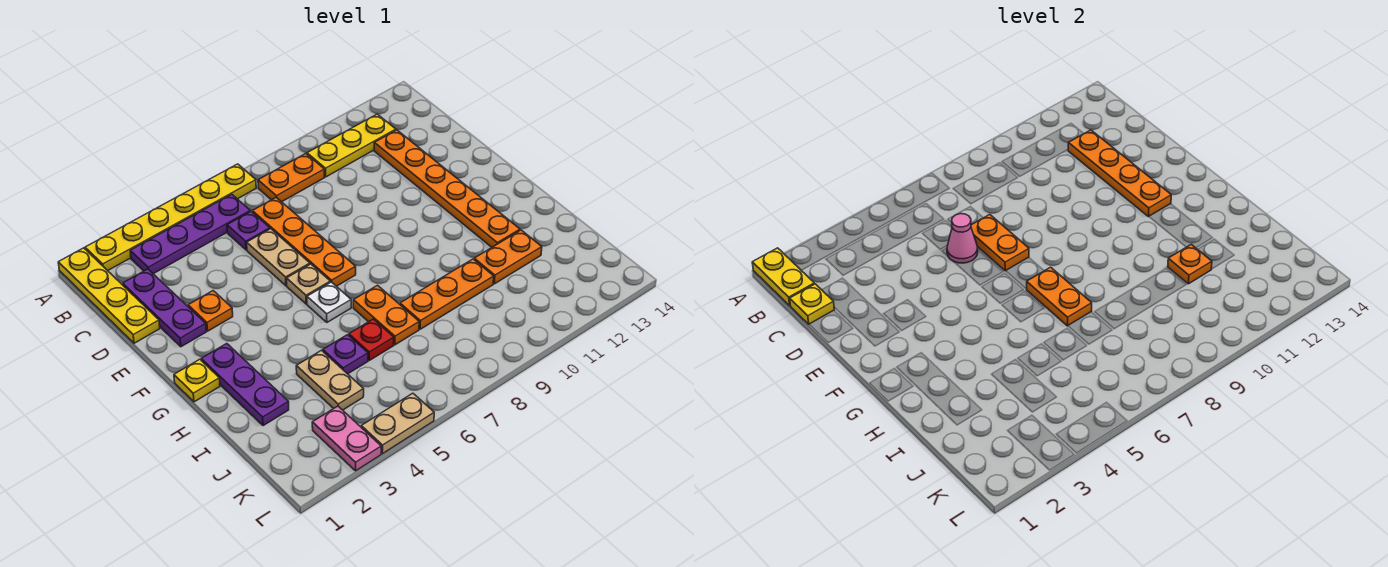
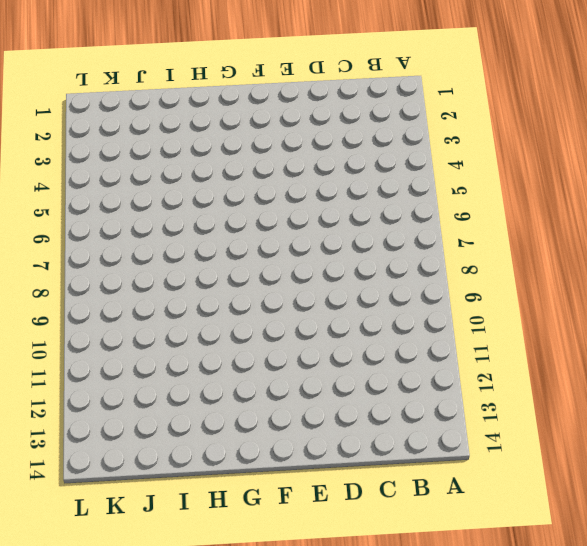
none -> yellow plate A1:D1 level 1
none -> yellow plate A2:A7 level 1
none -> purple plate B3:B6 level 1
none -> orange plate B8:B9 level 1

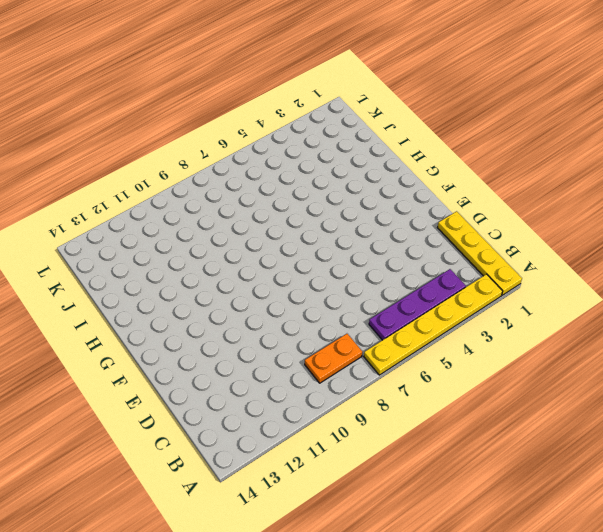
none -> yellow plate B10:B12 level 1
none -> purple plate C2:E2 level 1
none -> purple plate C6 level 1
none -> orange plate C7:F7 level 1

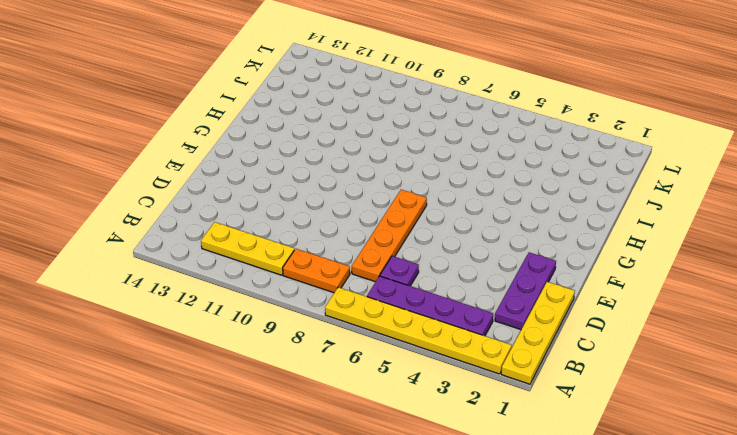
none -> orange plate C12:H12 level 1
none -> tan plate D6:E6 level 1
none -> orange plate E3 level 1
none -> tan plate F6 level 1

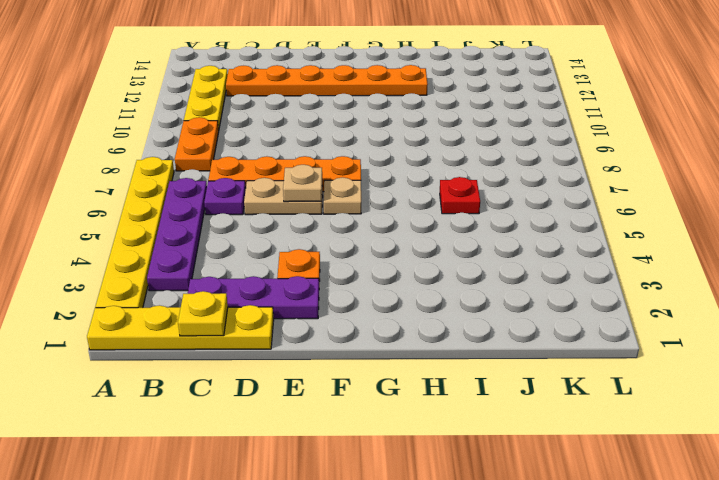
tan plate E6 level 2 -> none
none -> yellow plate G1 level 1
none -> purple plate G2:I2 level 1
none -> white plate G6 level 1
none -> orange plate H7:I7 level 1

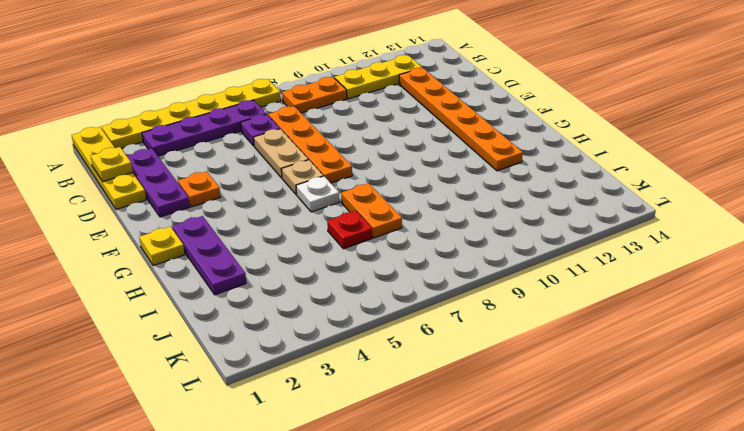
none -> tan plate I4:J4 level 1
none -> purple plate I5 level 1
none -> orange plate I8:I10 level 1
none -> orange plate I11:I12 level 1

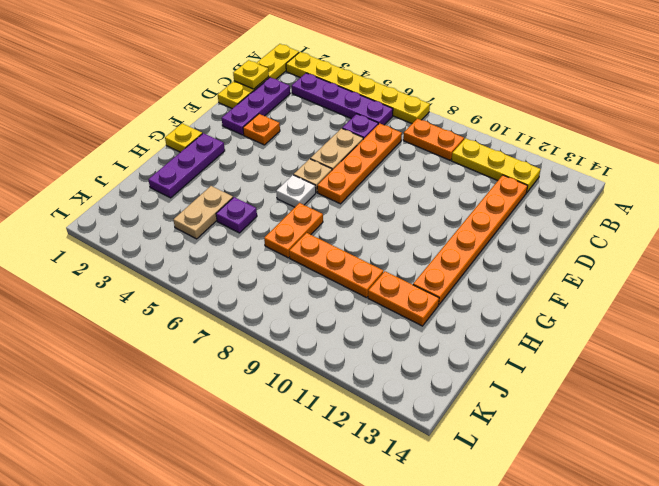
none -> red plate I6 level 1
none -> pink plate K3:L3 level 1
none -> tan plate L4:L5 level 1
none -> yellow plate A1:B1 level 2

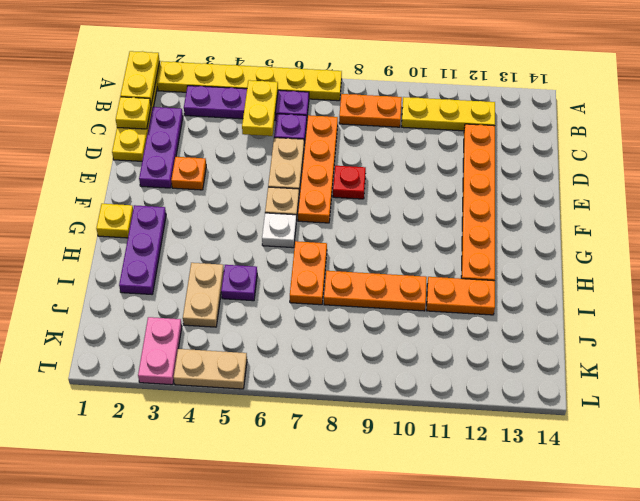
yellow plate B5:C5 level 2 -> none
red plate E8 level 1 -> red plate I6 level 1
none -> orange plate C12:F12 level 2
none -> pink cone D6 level 2
none -> orange plate D7:E7 level 2
none -> orange plate G7:H7 level 2

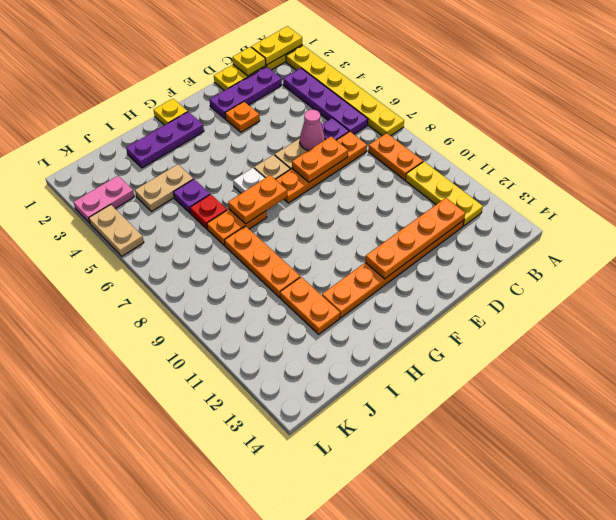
none -> orange plate I11 level 2

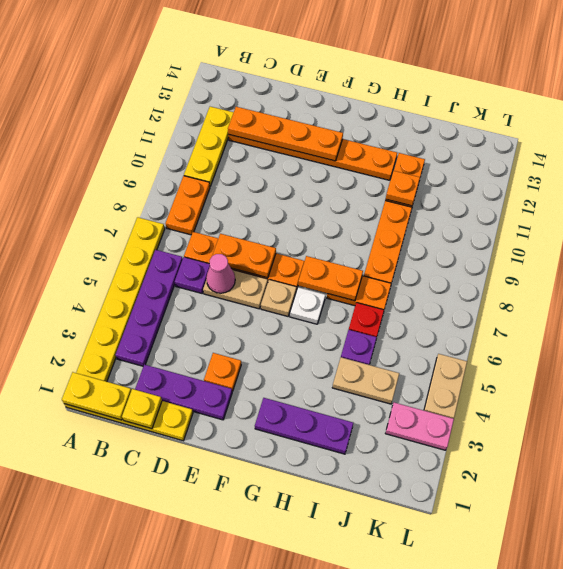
none -> yellow plate G1 level 1

